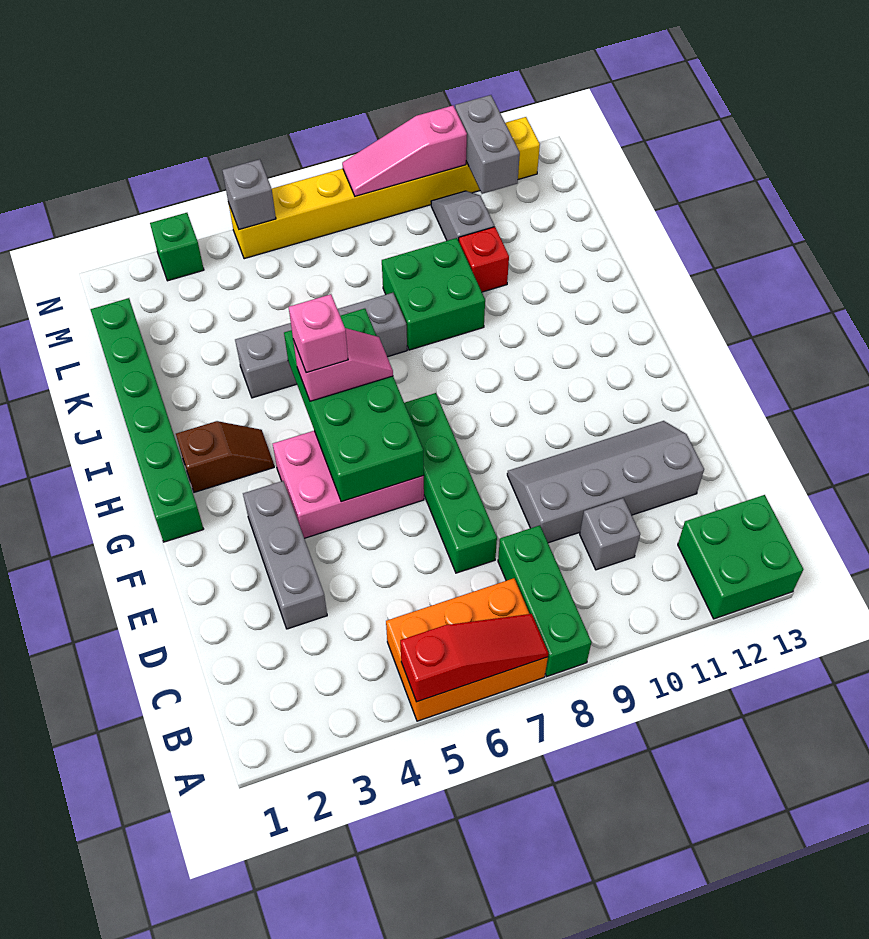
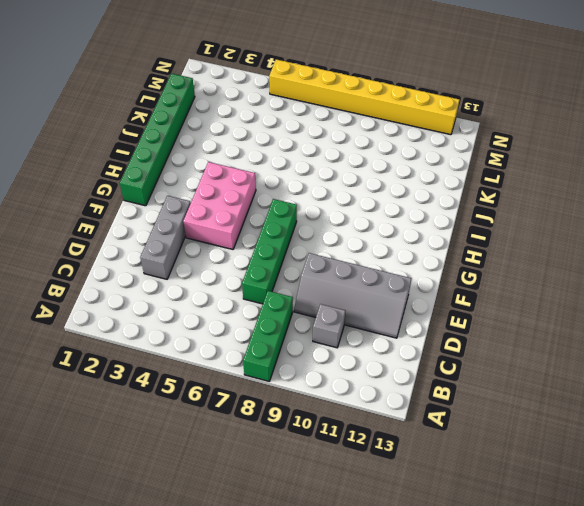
grey slope D9:E12 level 1 top E -> grey slope D9:E12 level 1 top D
pink brick F4:H5 level 1 -> pink brick F4:G6 level 1
none -> orange brick A5:B7 level 1
none -> green brick A12:B13 level 1
none -> brown slope H2:H3 level 1 top 2

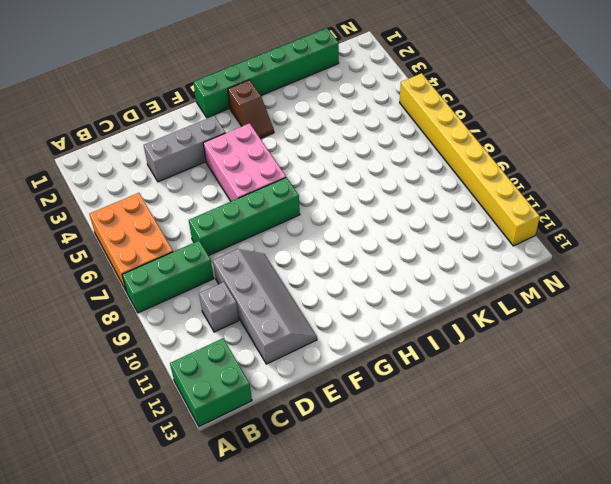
none -> grey brick J4:J7 level 1
none -> green brick J8:K9 level 1
none -> red brick K10 level 1

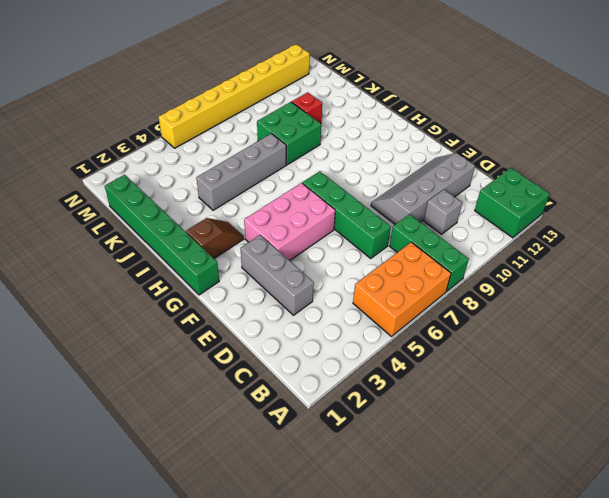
none -> grey slope L10:M10 level 1 top L
none -> green brick N3 level 1
none -> red slope A5:A7 level 2 top 5

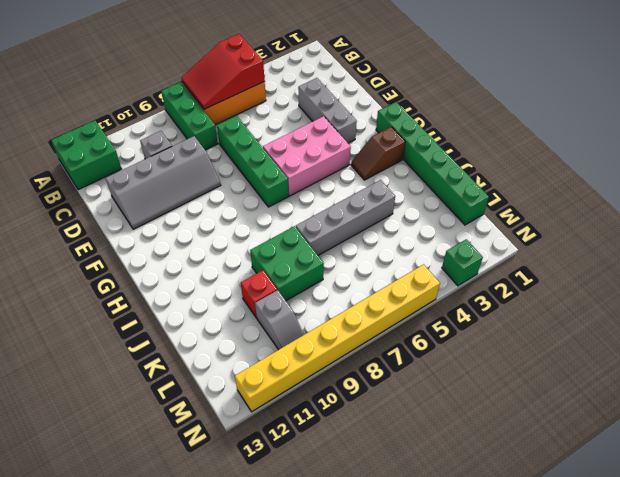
red slope A5:B7 level 2 top 5 -> red slope A5:A7 level 2 top 5
none -> green brick F5:I6 level 2
none -> grey brick M11:N11 level 2
none -> grey brick N5 level 2

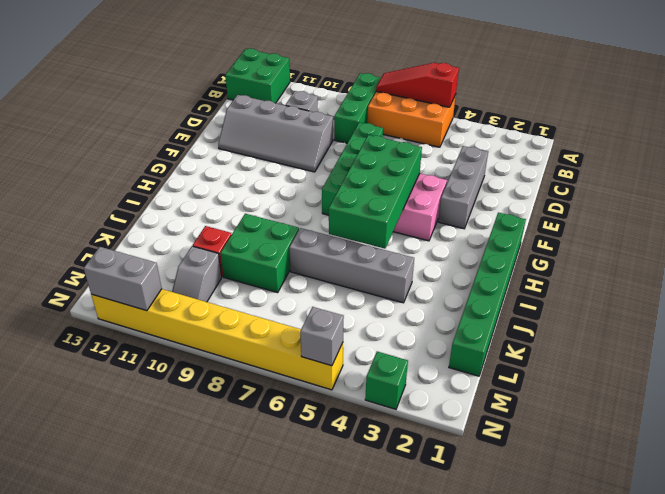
grey brick N11:N12 level 2 -> grey brick M11:N11 level 2
none -> brown slope H2:H3 level 1 top 2
none -> pink slope N8:N10 level 2 top 10
none -> pink slope H5:H6 level 3 top 5

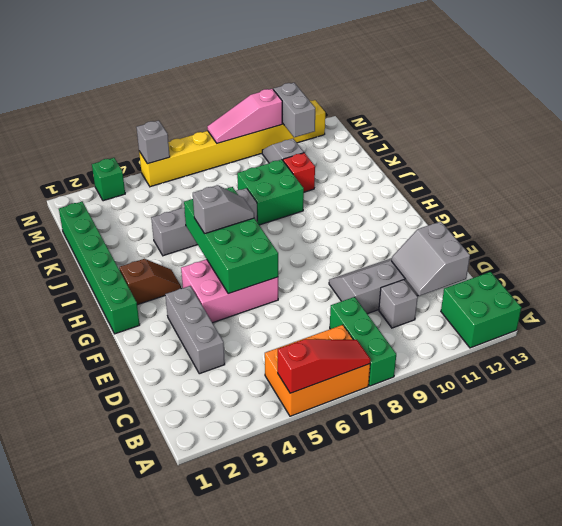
grey slope C11:D12 level 2 top 12 -> none
grey slope H5:H6 level 3 top 5 -> pink slope H5:H6 level 3 top 5
none -> green brick D7:G7 level 1
none -> pink brick H5 level 4

